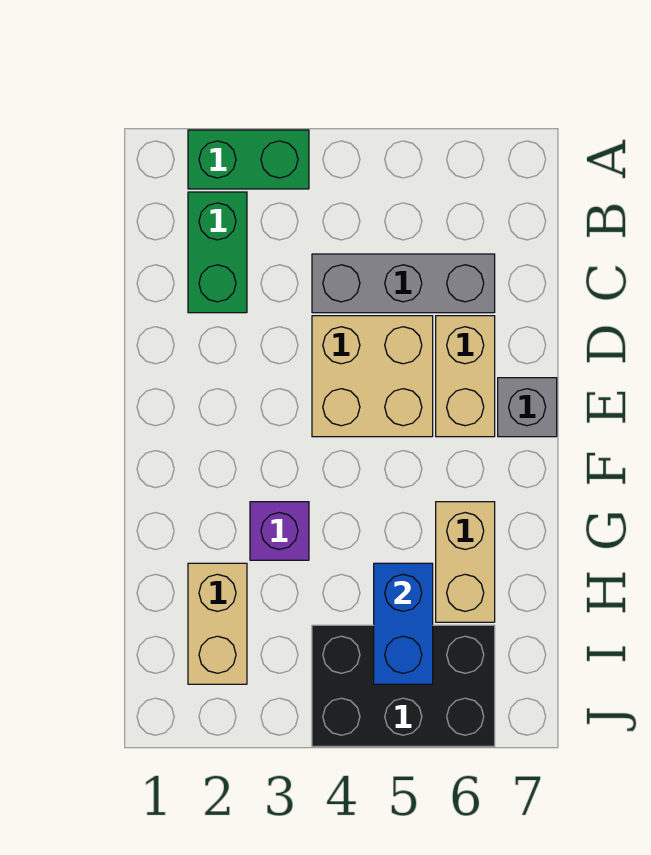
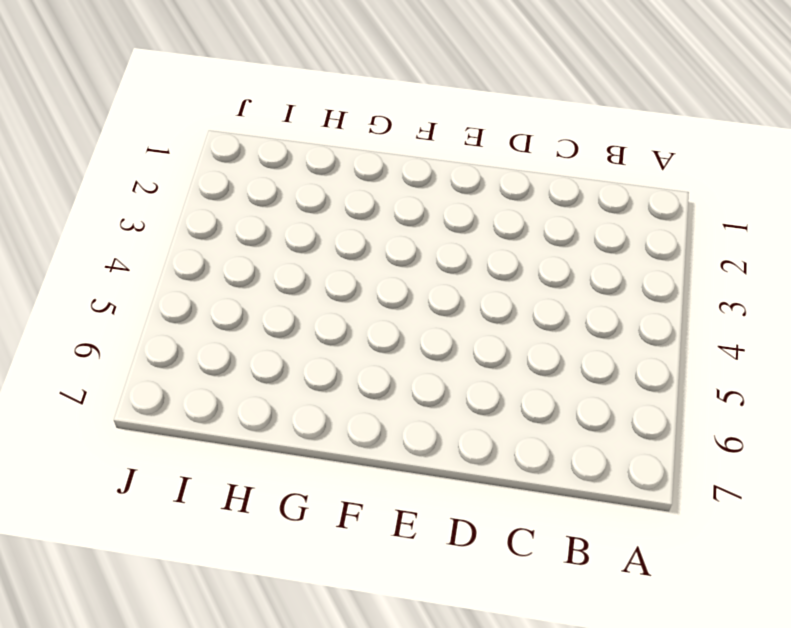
none -> green brick A2:A3 level 1
none -> green brick B2:C2 level 1

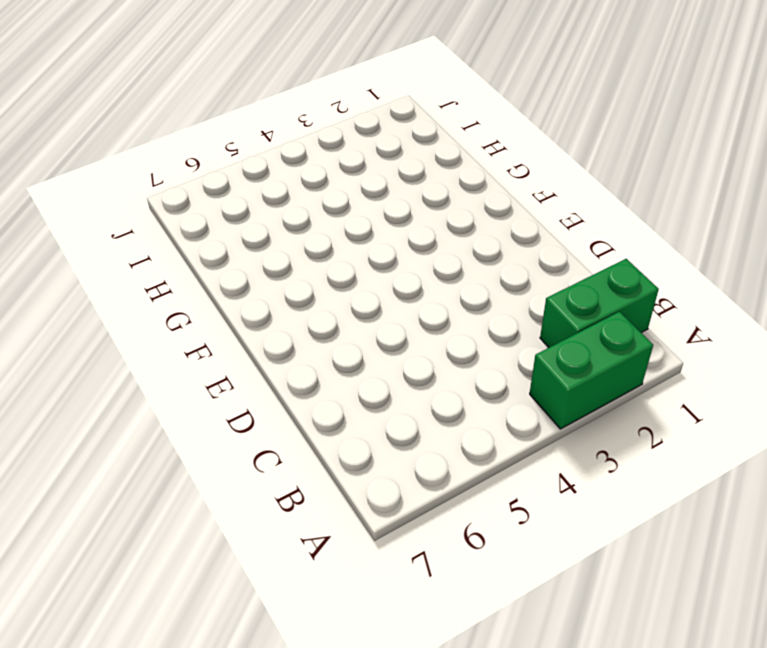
green brick B1:B2 level 1 -> green brick B2:C2 level 1
none -> grey brick C4:C6 level 1
none -> tan brick D4:E5 level 1

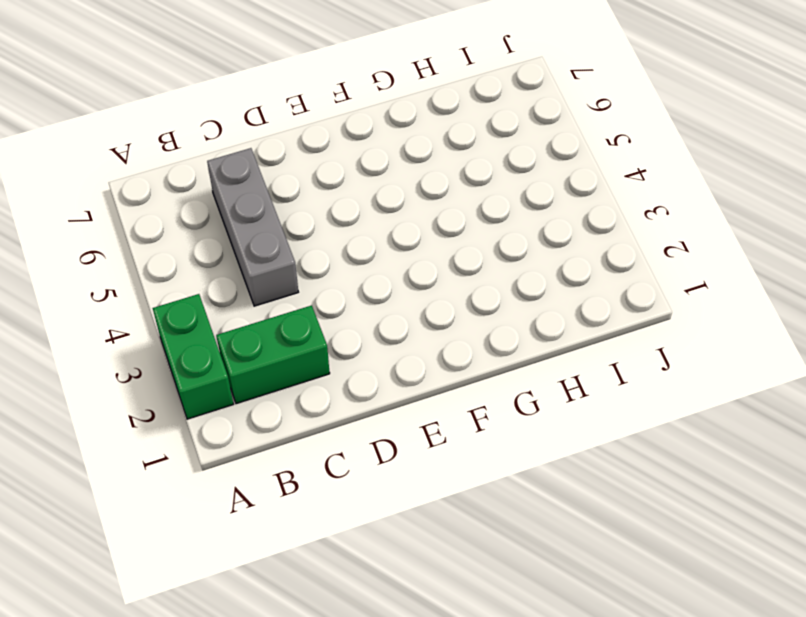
none -> tan brick D4:E5 level 1
none -> tan brick D6:E6 level 1

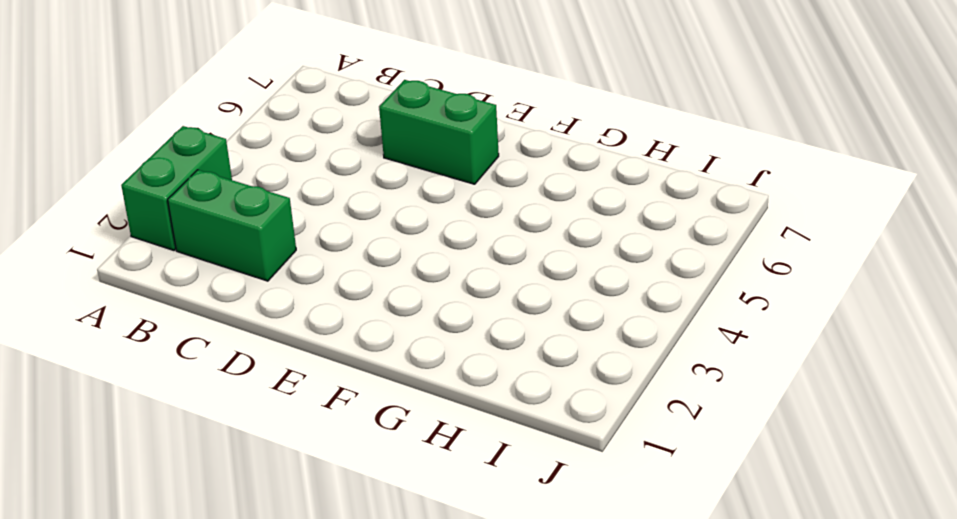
green brick D6:E6 level 1 -> tan brick D6:E6 level 1
none -> grey brick C4:C6 level 1
none -> tan brick D4:E5 level 1

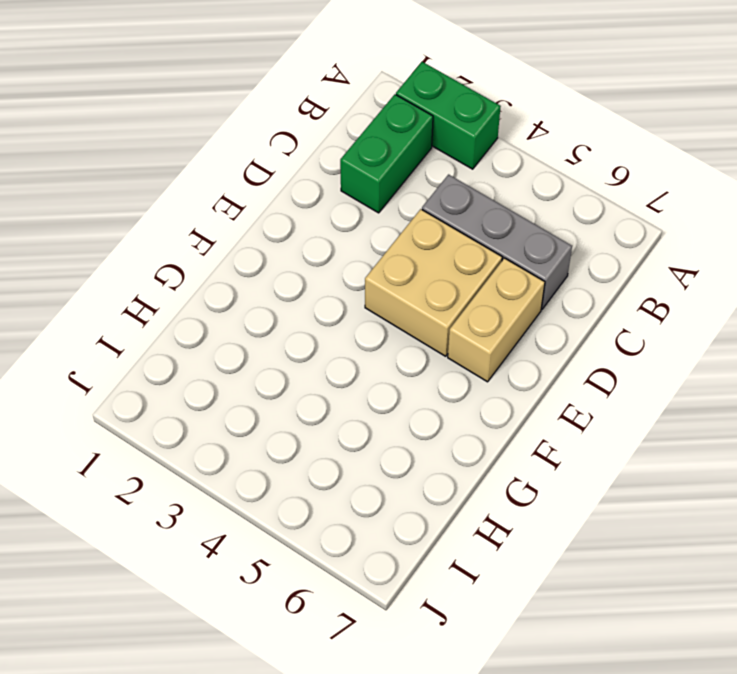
none -> grey brick E7 level 1
none -> purple brick G3 level 1

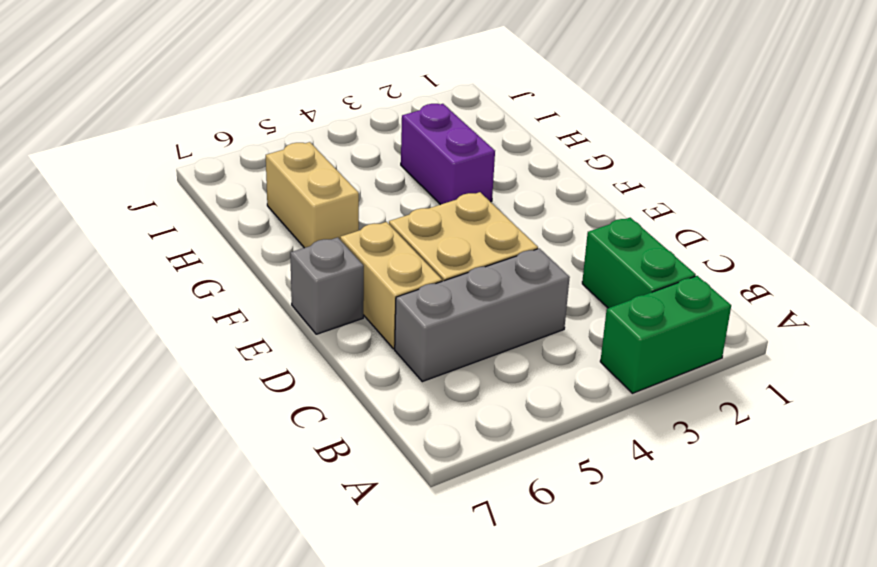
purple brick G3:H3 level 1 -> purple brick G3 level 1
none -> tan brick H2:I2 level 1
none -> black brick I4:J6 level 1

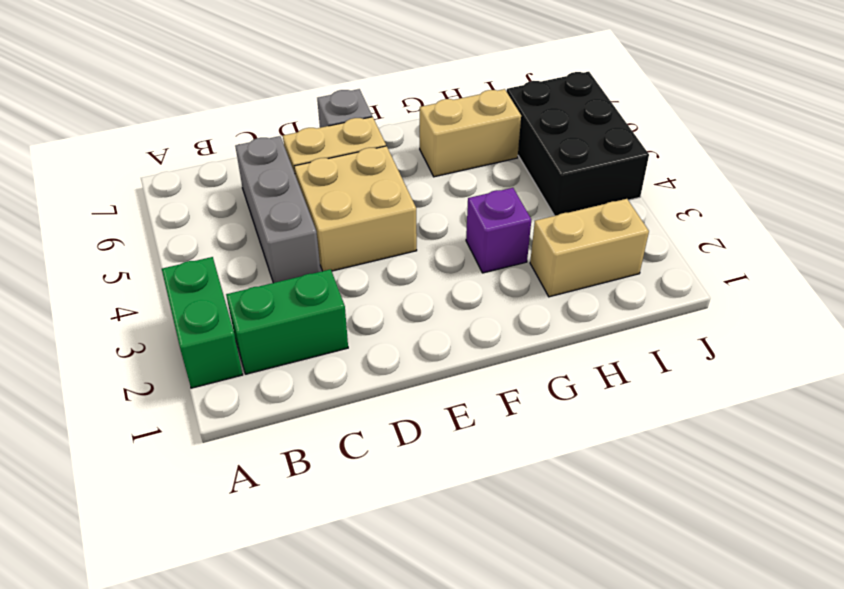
none -> blue brick H5:I5 level 2

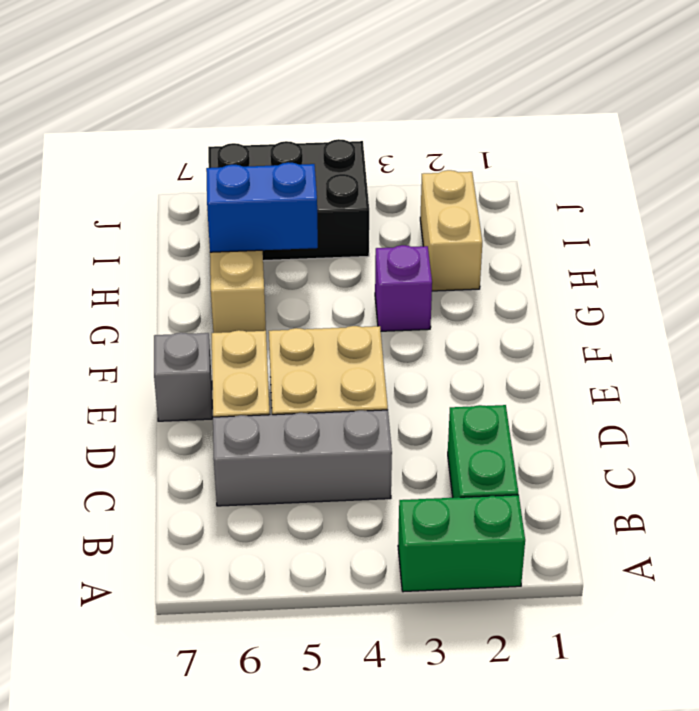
blue brick H5:H6 level 2 -> blue brick H5:I5 level 2

